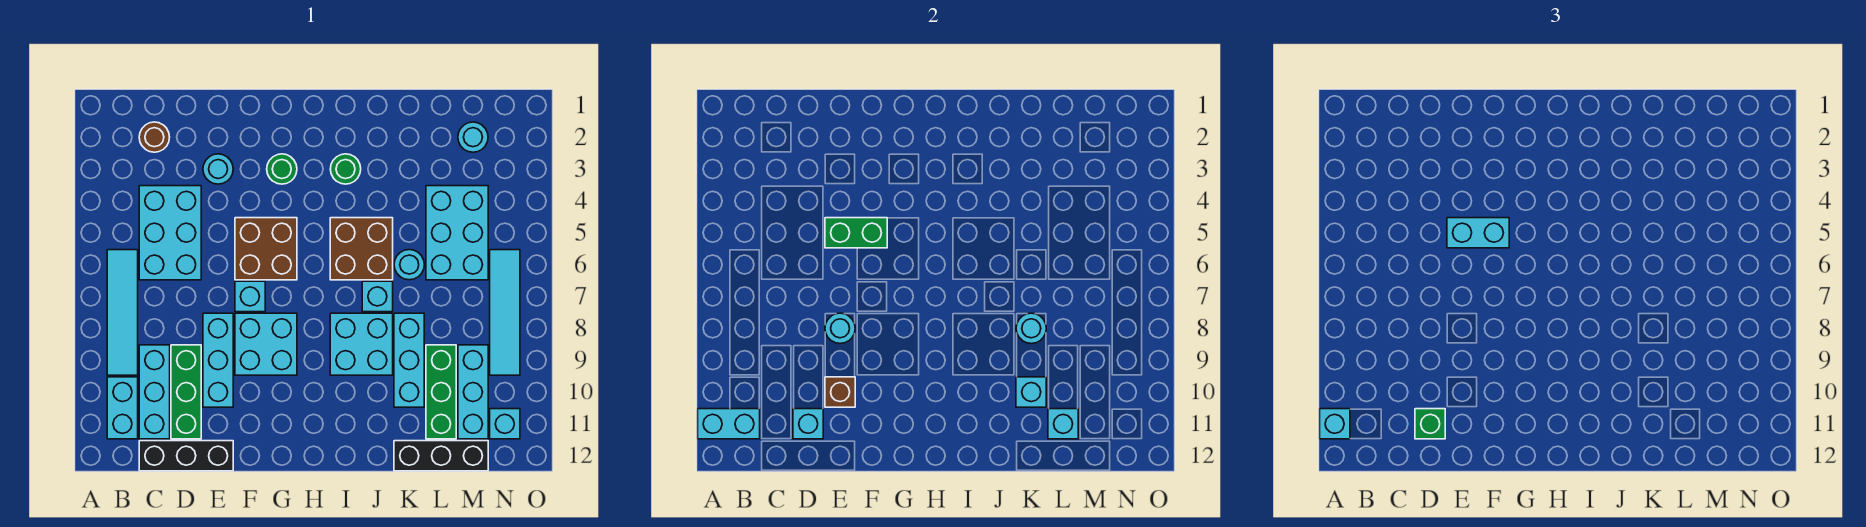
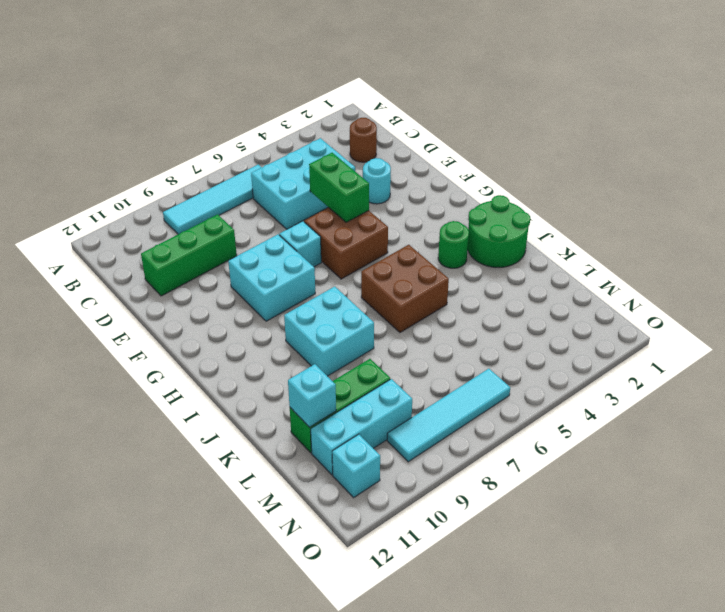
green round brick I1:J2 level 1 -> none
none -> cyan brick B10:B11 level 1
none -> cyan brick C9:C11 level 1
none -> black brick C12:E12 level 1
none -> cyan brick E8:E10 level 1

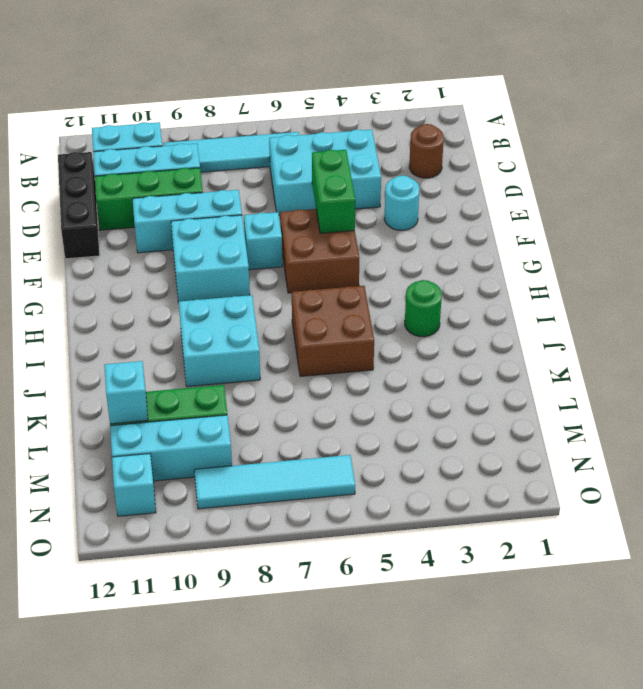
none -> green round brick G3 level 1
none -> cyan brick J7 level 1
none -> cyan round brick K6 level 1
none -> cyan brick K8:K10 level 1

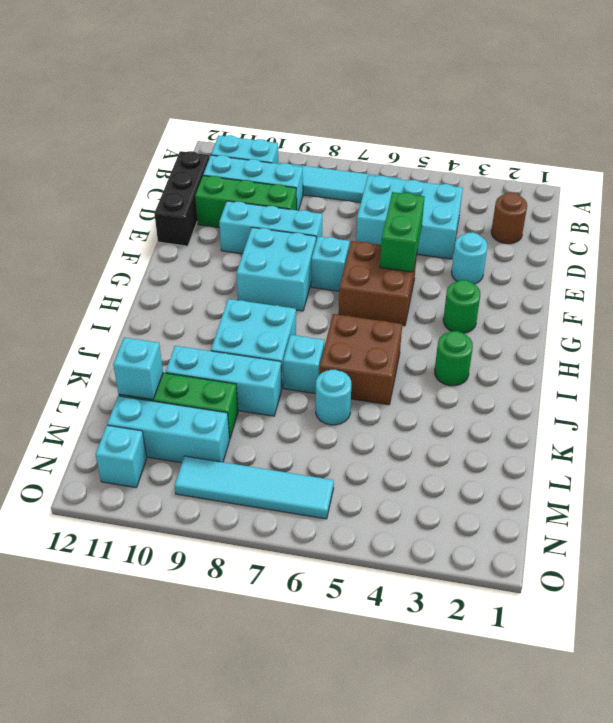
none -> black brick K12:M12 level 1
none -> cyan brick L4:M6 level 1
none -> cyan round brick M2 level 1
none -> cyan brick A11:B11 level 2

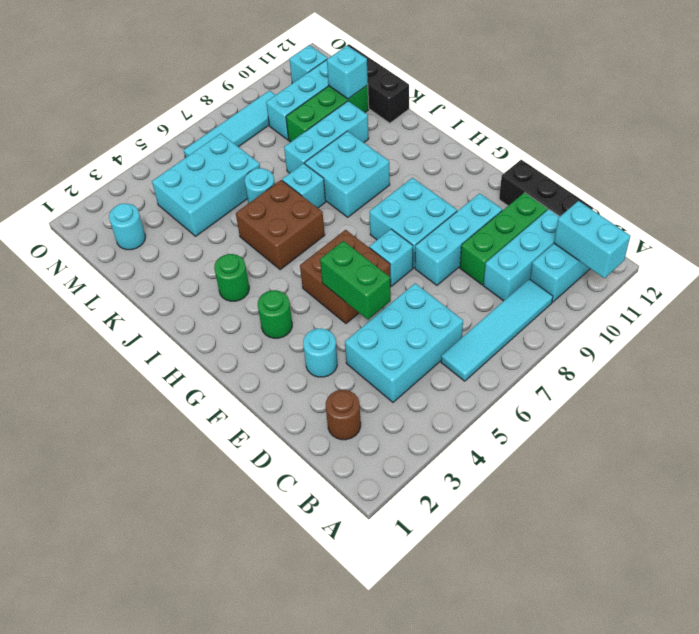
none -> cyan brick D11 level 2
none -> cyan round brick E8 level 2
none -> brown brick E10 level 2
none -> cyan round brick K8 level 2

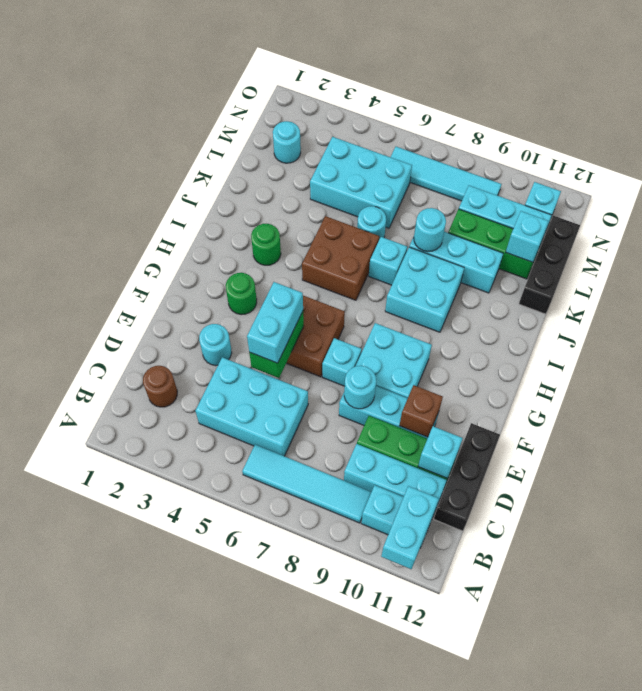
none -> cyan brick K10 level 2
none -> cyan brick A11 level 3
none -> green brick D11 level 3

